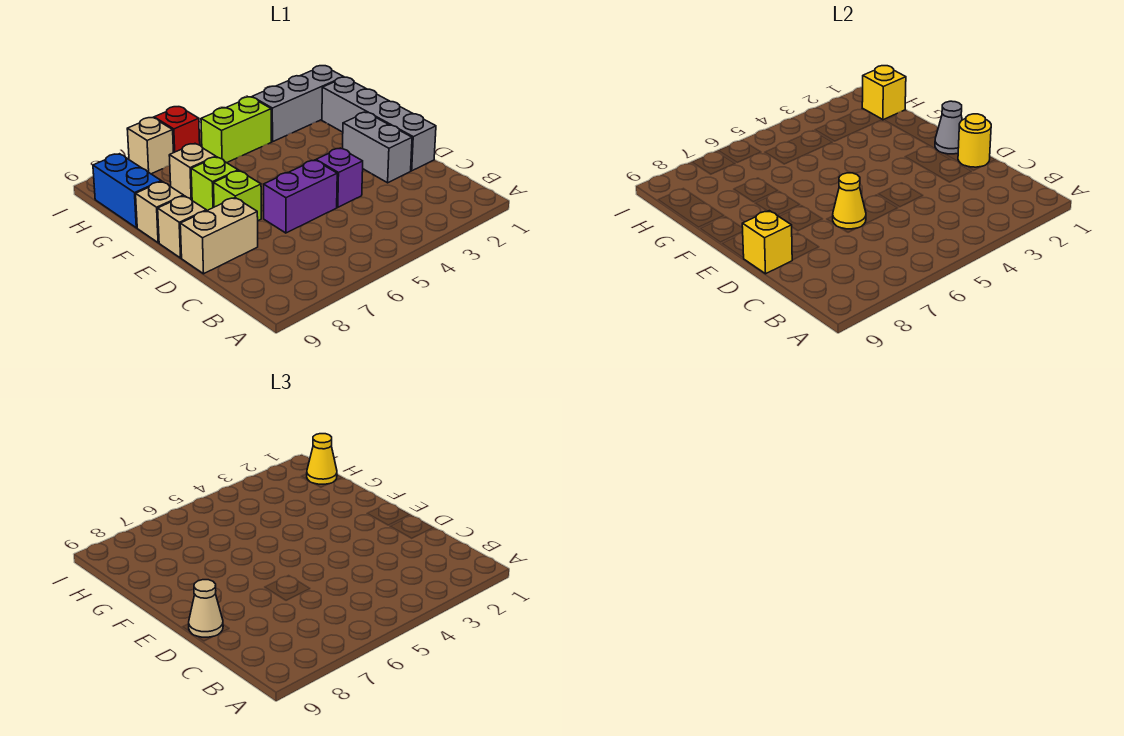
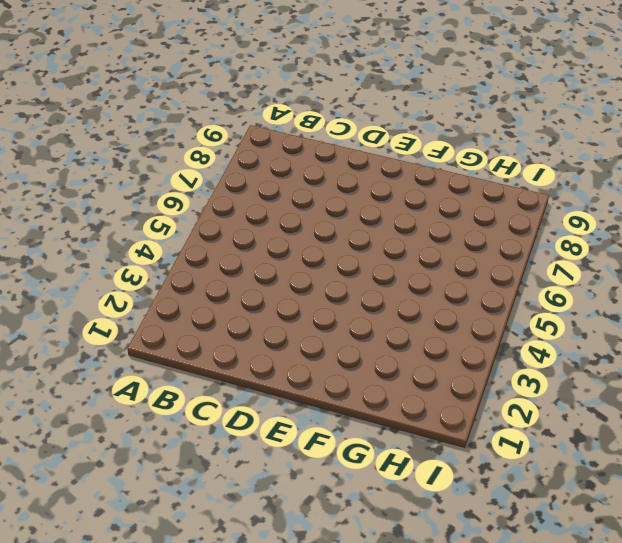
none -> grey brick D1:G1 level 1
none -> grey brick D2:E2 level 1
none -> purple brick D4 level 1

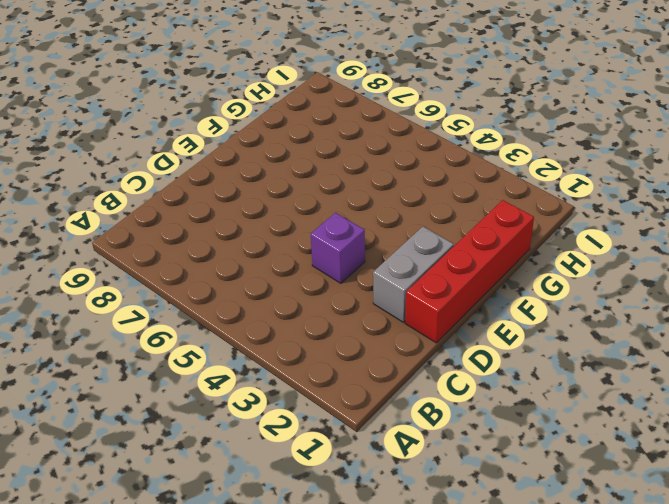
red brick D1:G1 level 1 -> grey brick D1:G1 level 1
none -> purple brick D5:D6 level 1
none -> tan brick D8:D9 level 1
none -> lime brick E7 level 1

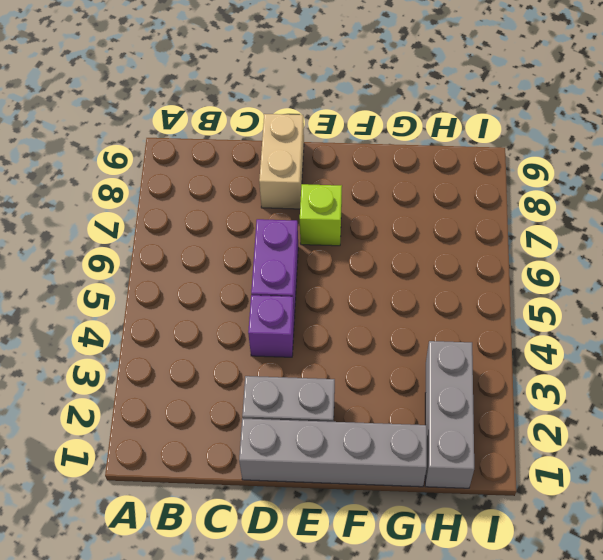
none -> tan brick E9 level 1
none -> lime brick F7 level 1
none -> tan brick F9 level 1

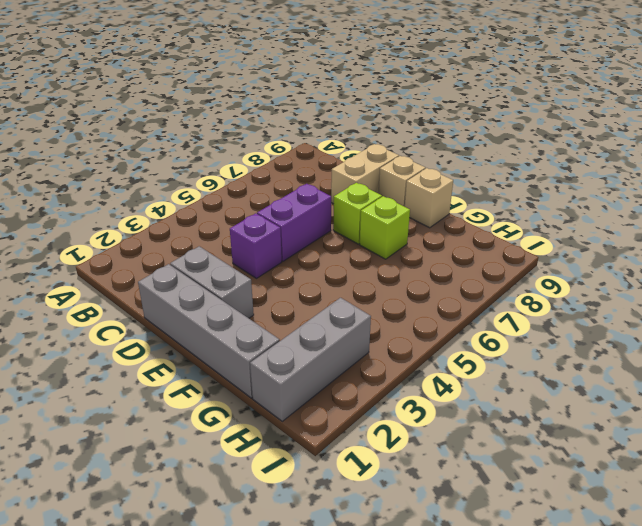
none -> tan brick G7 level 1
none -> blue brick G9:H9 level 1
none -> lime brick H4:H5 level 1

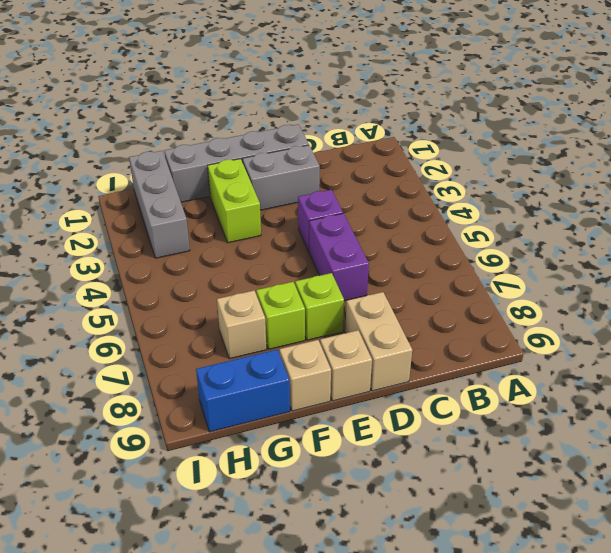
lime brick F2:F3 level 1 -> lime brick H4:H5 level 1
none -> red brick I6 level 1
none -> tan brick I7 level 1
none -> yellow round brick D1 level 2

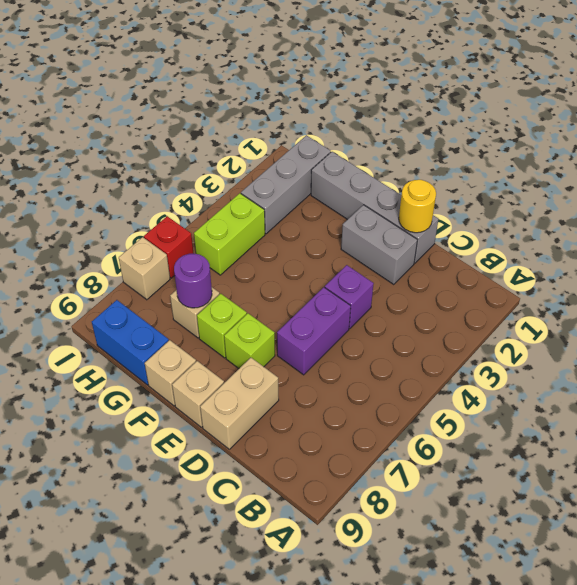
purple round brick G7 level 2 -> none
none -> yellow cone D6 level 2
none -> yellow brick D9 level 2
none -> grey cone E1 level 2

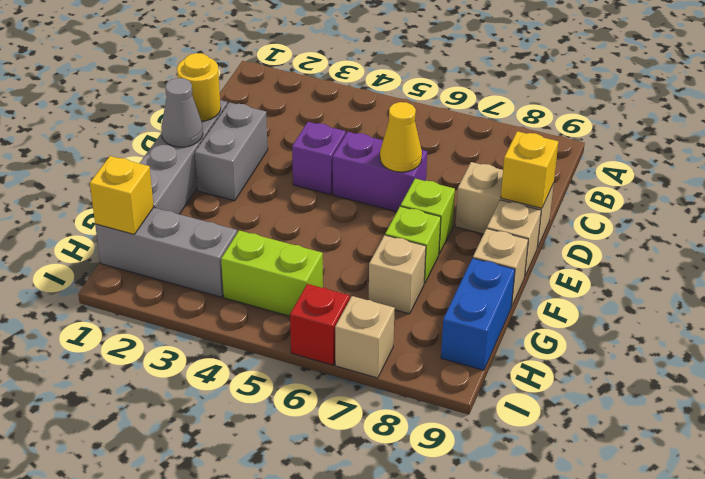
none -> tan cone D9 level 3
none -> yellow cone H1 level 3

